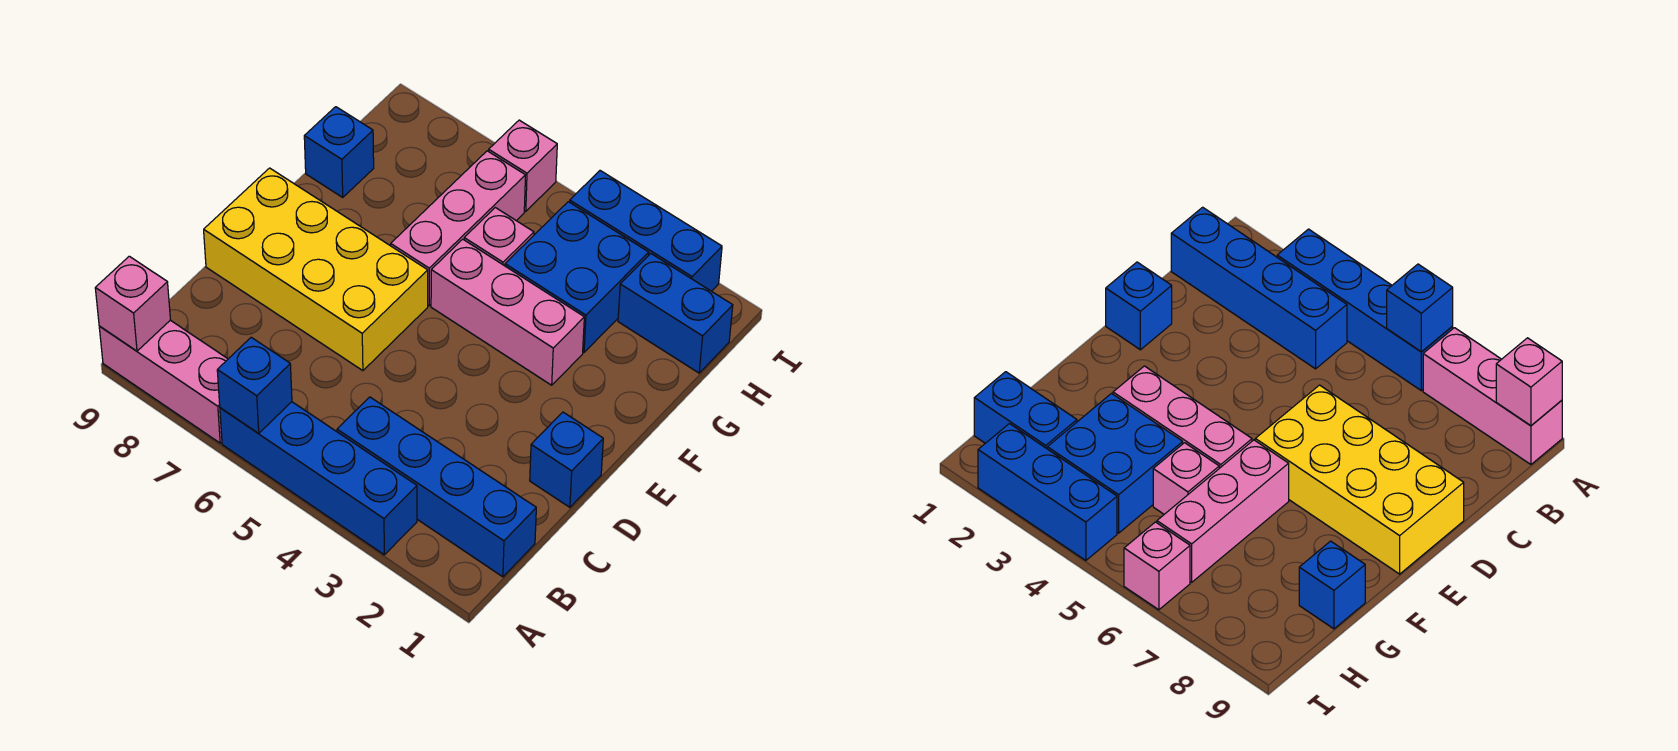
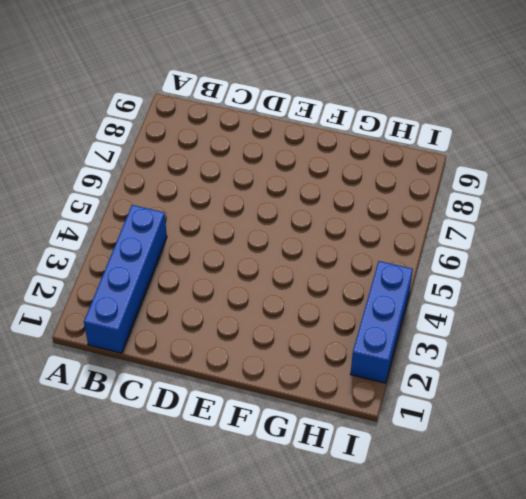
none -> blue brick A3:A6 level 1
none -> pink brick A7:A9 level 1
none -> blue brick D1 level 1

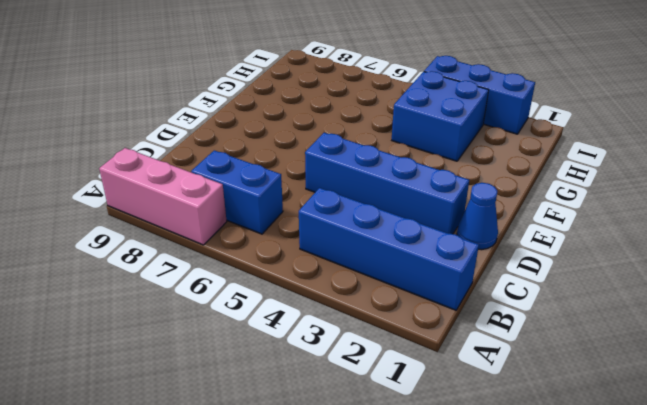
blue brick B6:B7 level 1 -> blue brick H1:H2 level 1
blue cone D1 level 1 -> blue brick D1 level 1
blue brick D2:D5 level 1 -> blue brick A3:A6 level 1
none -> yellow brick D6:E9 level 1
none -> pink brick F3:F5 level 1
none -> pink brick F6:H6 level 1

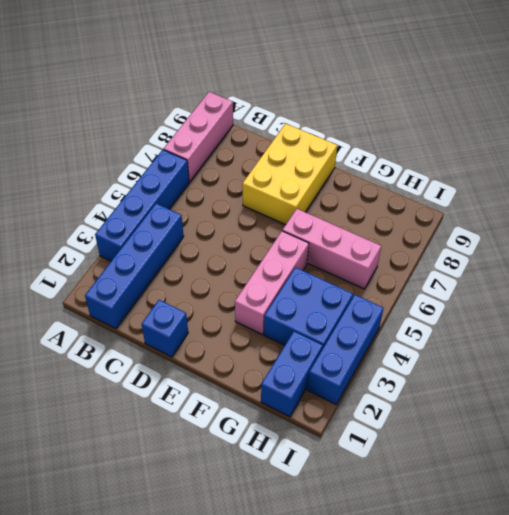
yellow brick D7:E9 level 1 -> yellow brick D6:E9 level 1
none -> pink brick G5 level 1
none -> blue brick G9 level 1
none -> pink brick I6 level 1

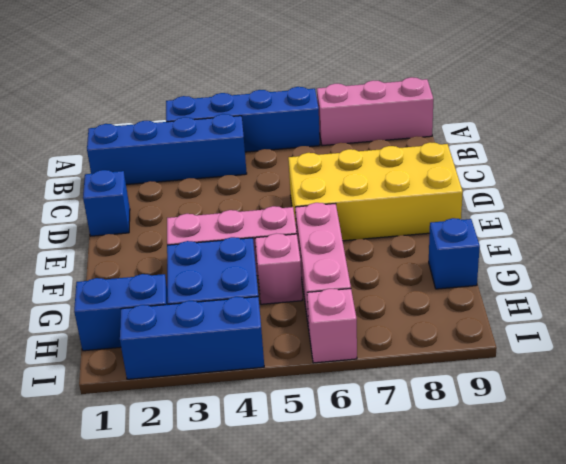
none -> blue brick A6 level 2
none -> pink brick A9 level 2

